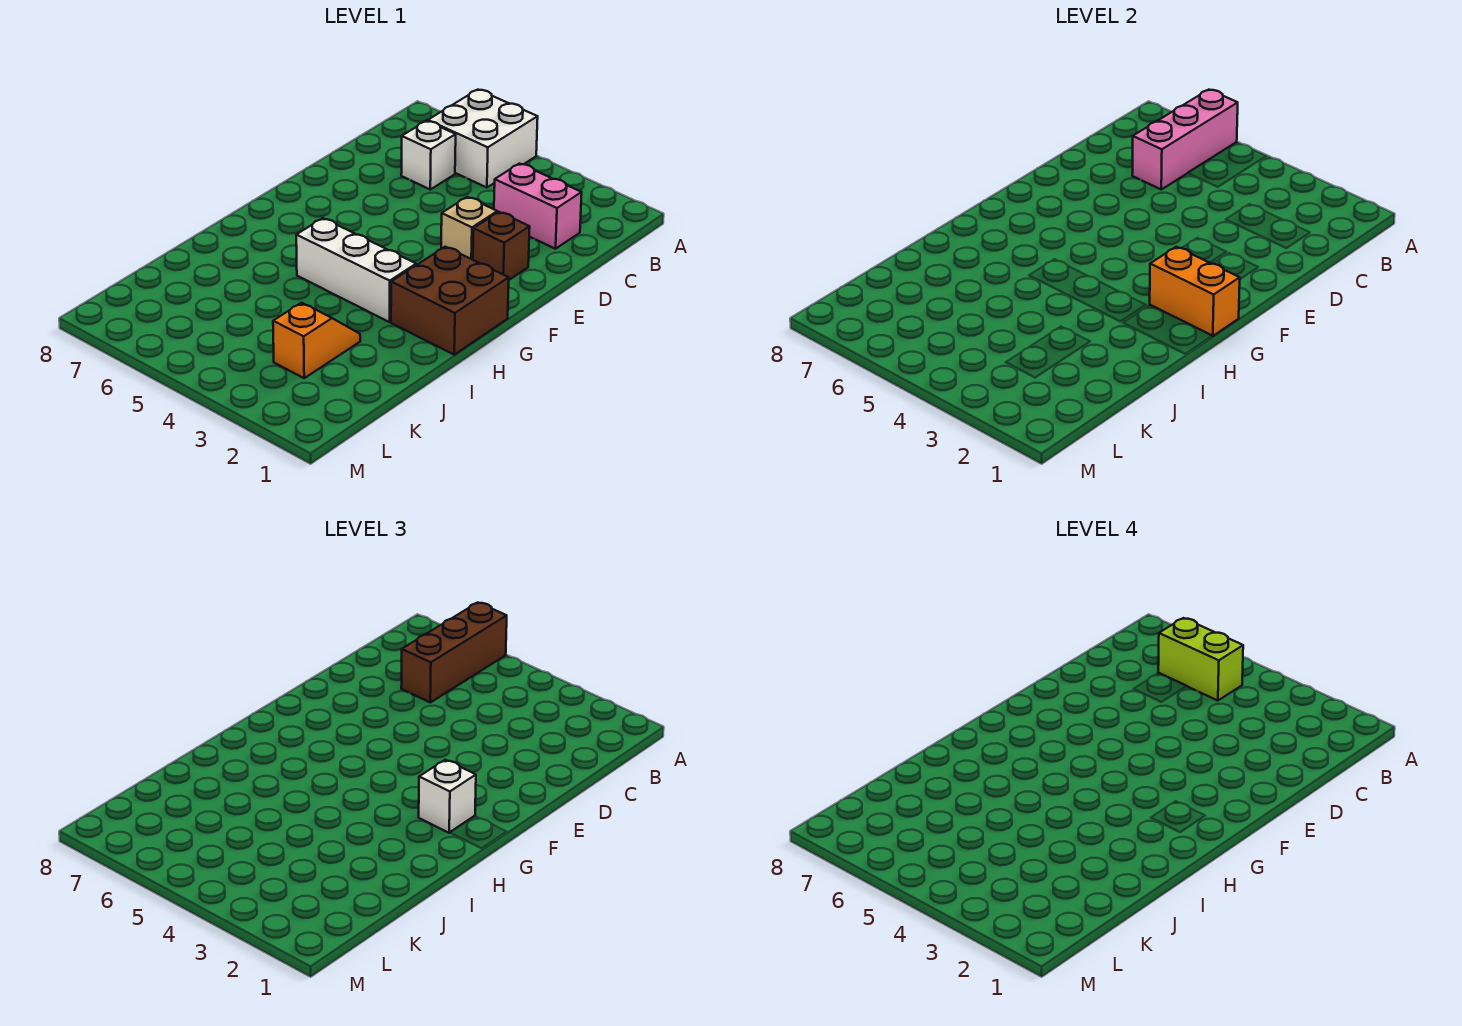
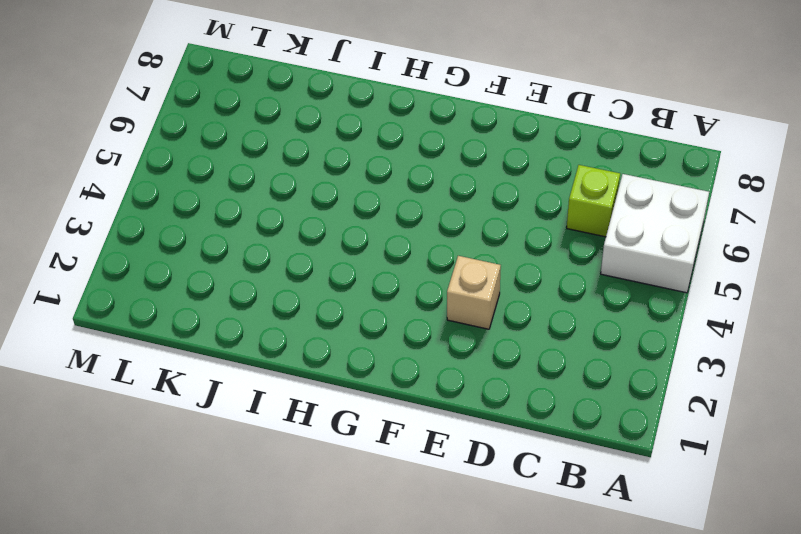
lime brick C6 level 1 -> white brick C6 level 1
none -> pink brick C2:C3 level 1
none -> brown brick E2 level 1
none -> brown brick G1:H2 level 1

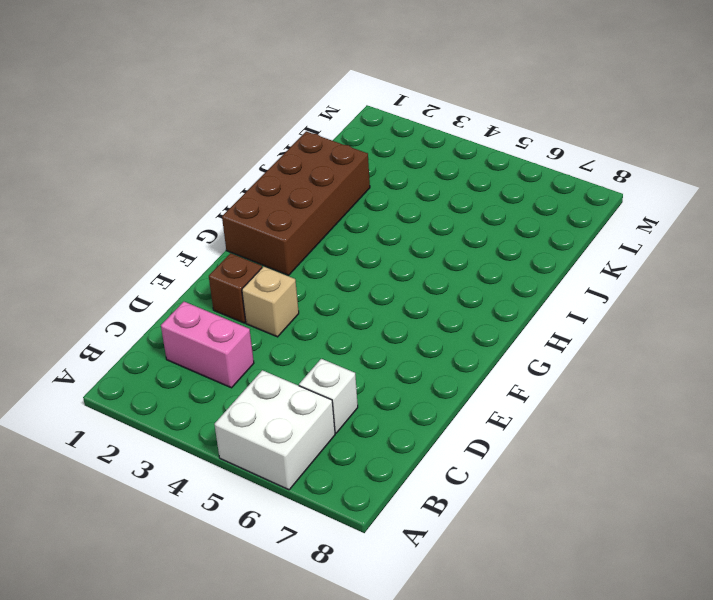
brown brick G1:J2 level 1 -> brown brick G1:H2 level 1
none -> white brick H3:H5 level 1
none -> orange slope J3:K3 level 1 top K
none -> pink brick A6:C6 level 2

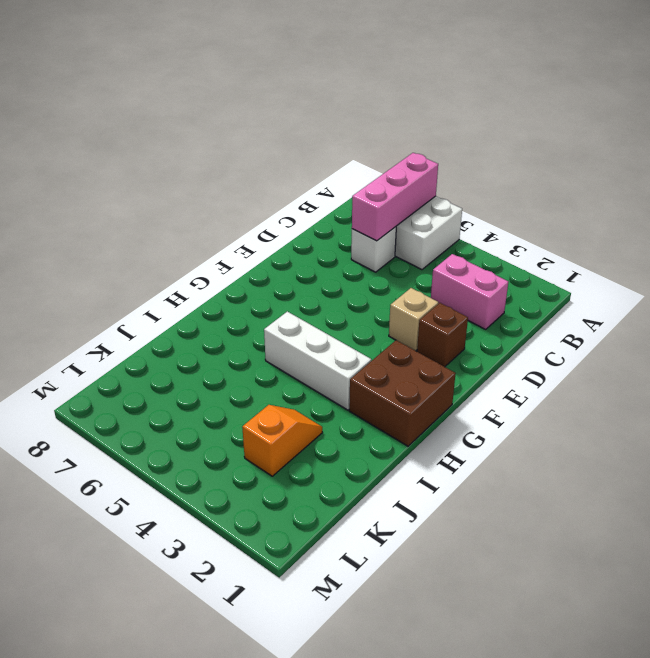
none -> orange brick G1:G2 level 2
none -> brown brick A6:C6 level 3
none -> white brick G2 level 3

